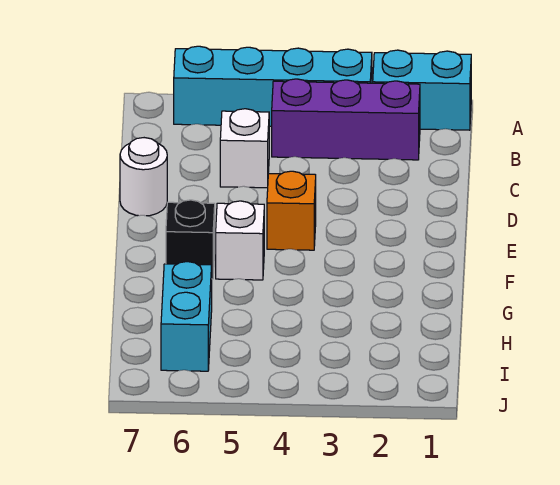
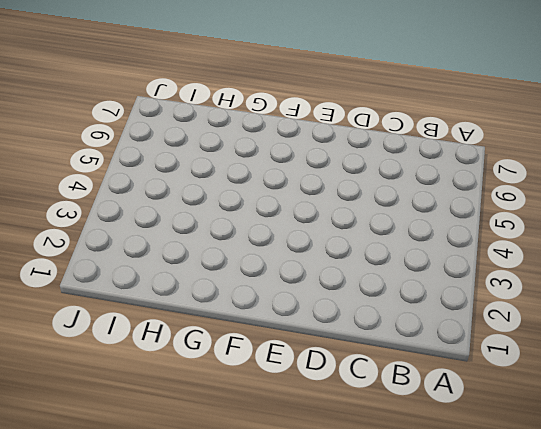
none -> cyan brick A1:A2 level 1
none -> cyan brick A3:A6 level 1

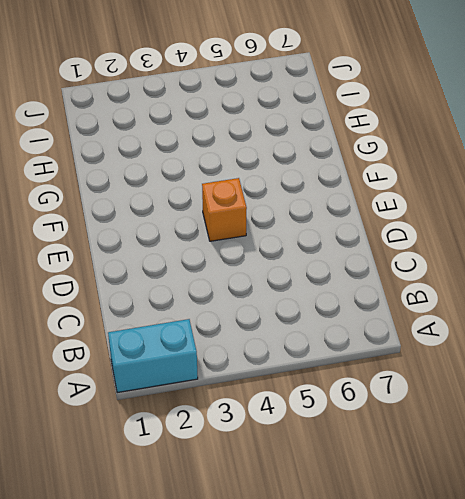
none -> cyan brick A3:A6 level 1
none -> purple brick B2:B4 level 1

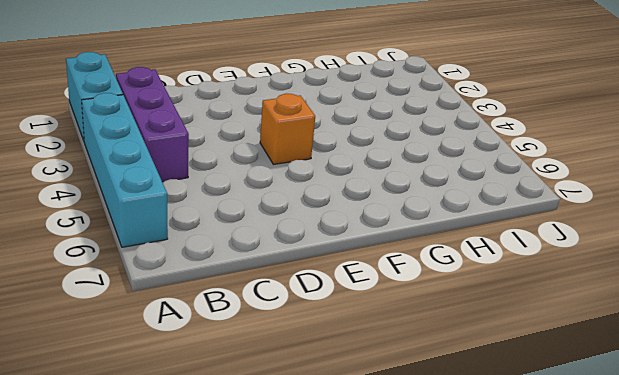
none -> white brick C5 level 1
none -> white round brick D7 level 1

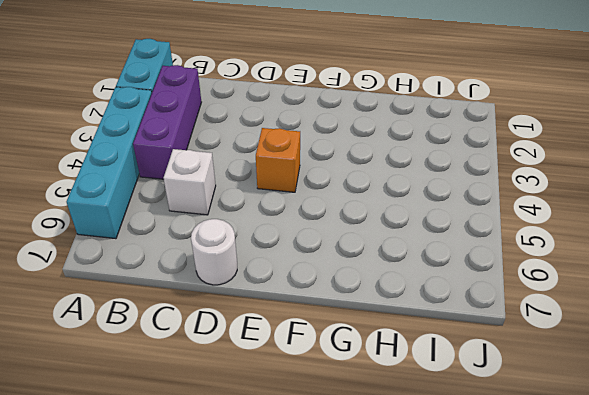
none -> white brick F5 level 1
none -> black brick F6 level 1

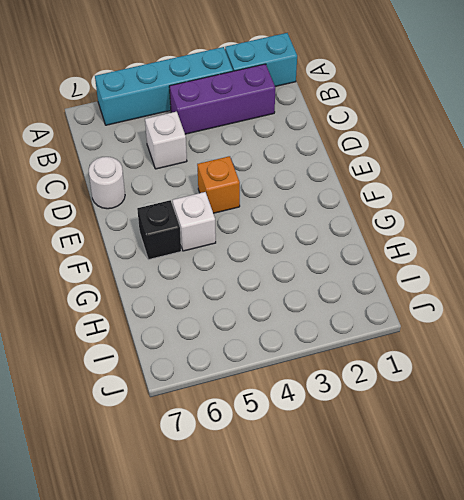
none -> cyan brick H6:I6 level 1

